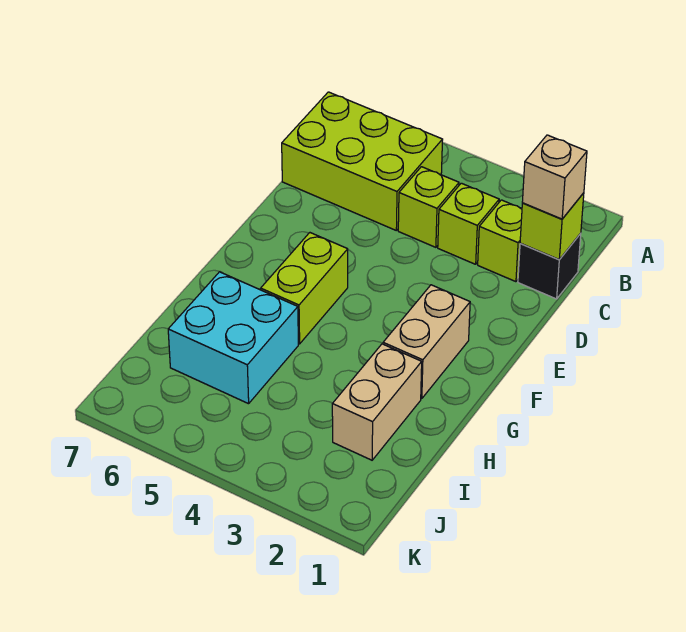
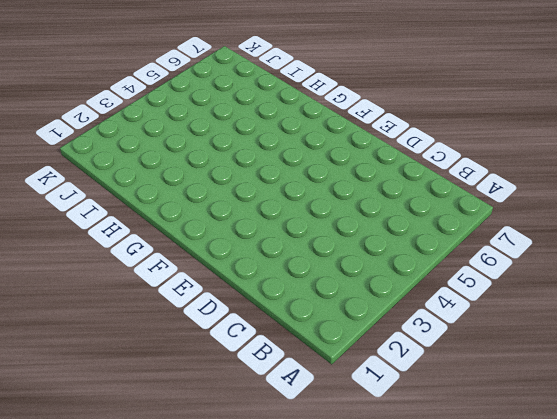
none -> lime brick B5:C7 level 1
none -> black brick C1 level 1

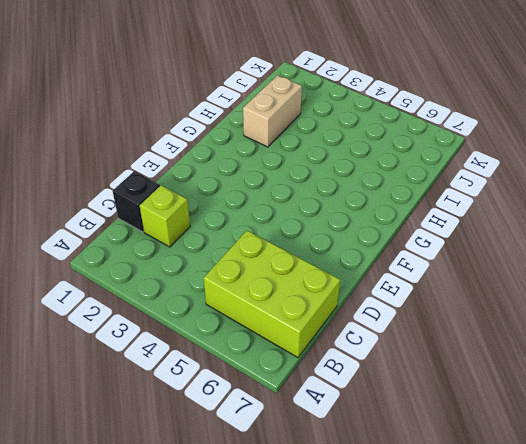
none -> lime brick C3 level 1
none -> lime brick C4 level 1

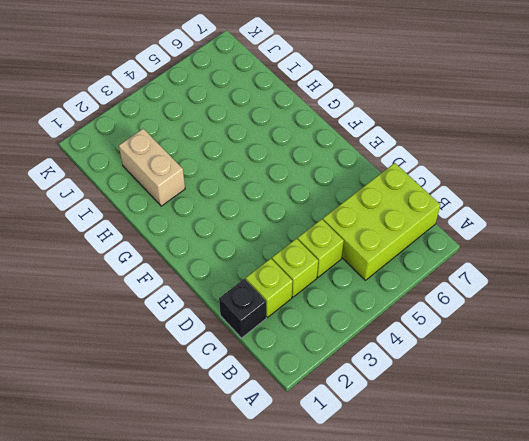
none -> tan brick F2:G2 level 1
none -> lime brick F5:G5 level 1

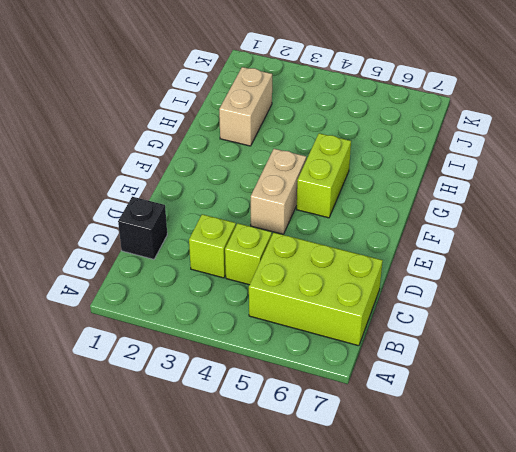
tan brick E4:F4 level 1 -> tan brick F2:G2 level 1
none -> lime brick C2 level 1
none -> cyan brick H5:I6 level 1

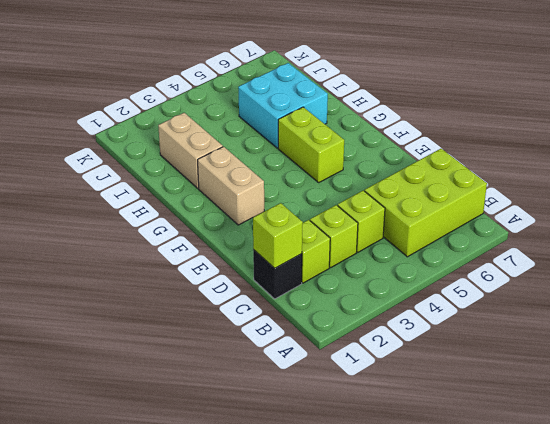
none -> tan brick C1 level 3

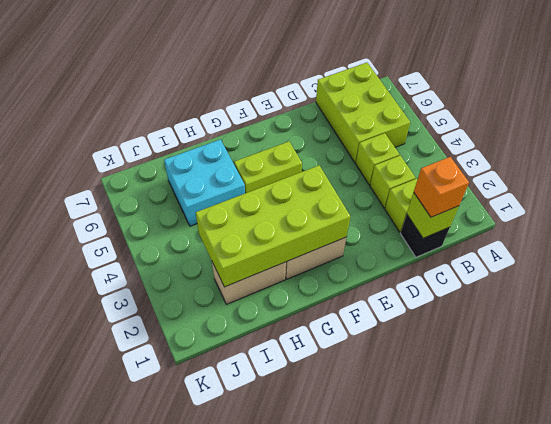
orange brick C1 level 3 -> tan brick C1 level 3
lime brick F2:I3 level 2 -> none

